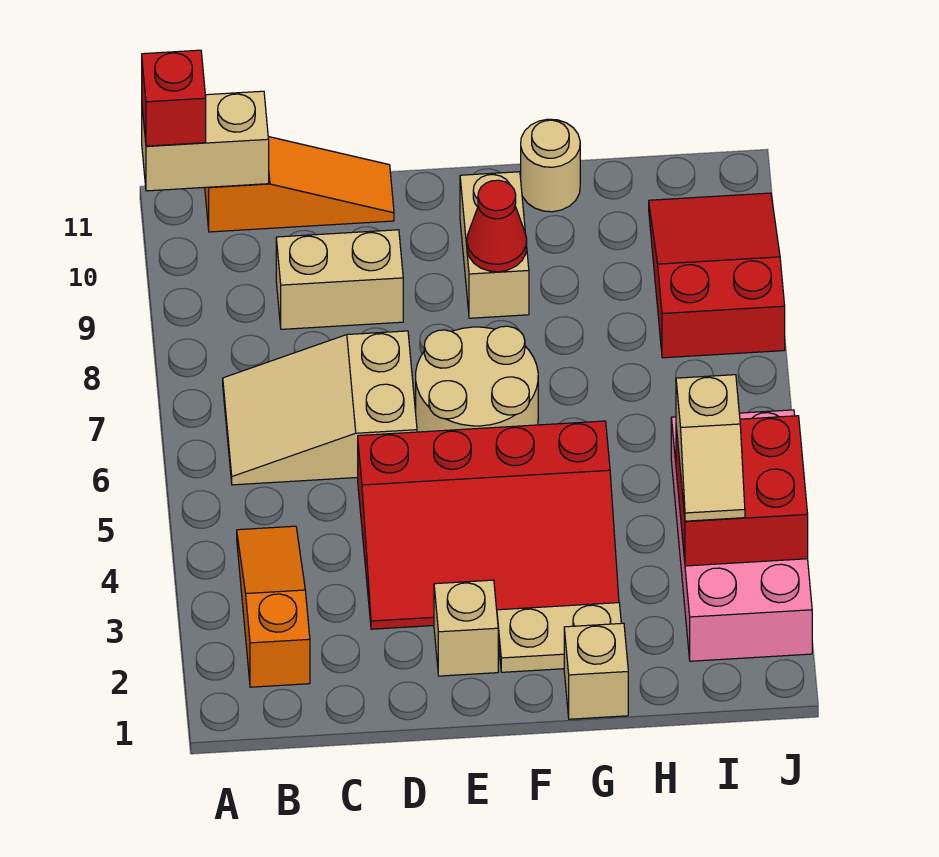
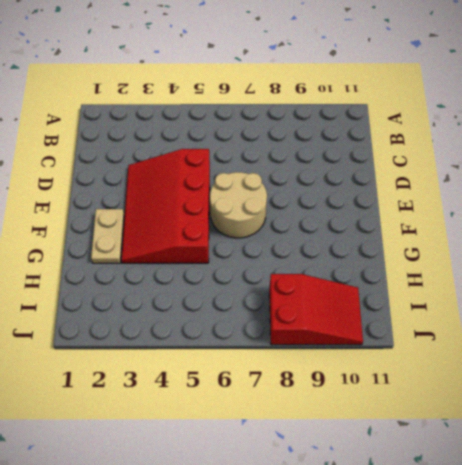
none -> orange slope B2:B4 level 1 top 2
none -> tan slope B6:D7 level 1 top D
none -> orange slope B11:D11 level 1 top B

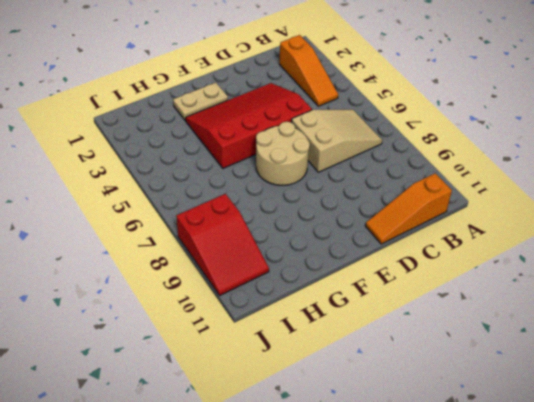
none -> tan brick C9:D9 level 1
none -> tan brick E2 level 1
none -> tan brick F9:F10 level 1

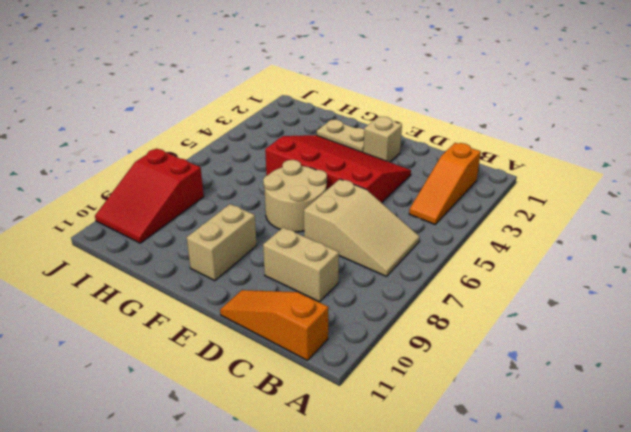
none -> tan brick G1 level 1
none -> tan round brick G11 level 1
none -> pink brick I2:J5 level 1

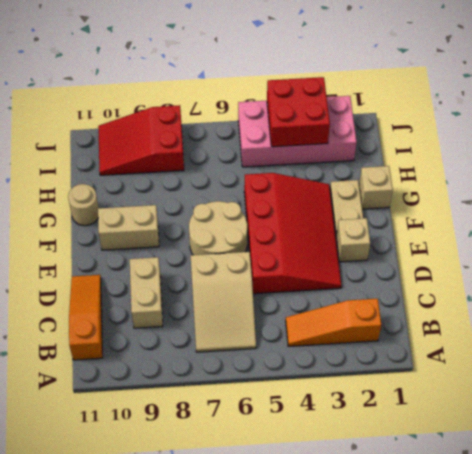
none -> tan brick A11:B11 level 2
none -> red cone F9 level 2
none -> red brick A11 level 3

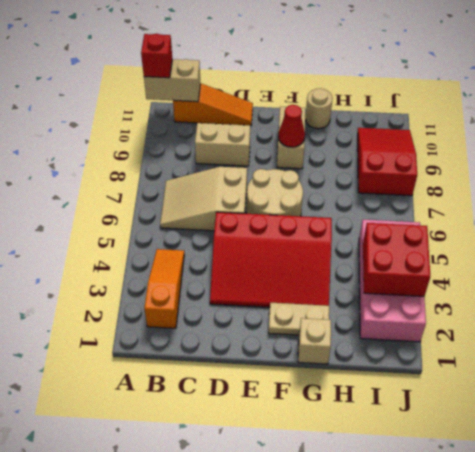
none -> tan brick E2 level 1
none -> tan slope I3:I4 level 3 top 4

